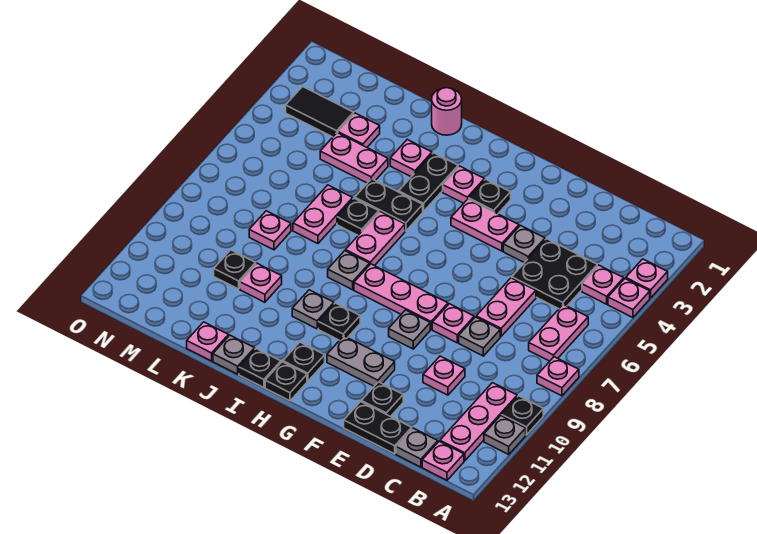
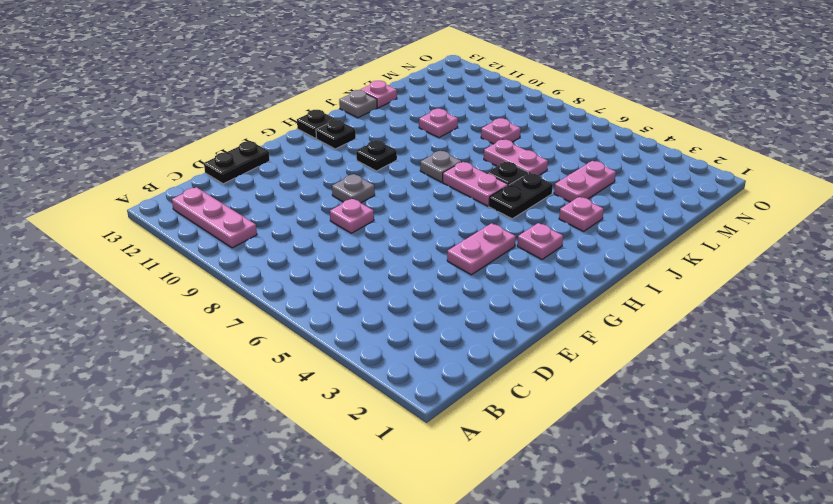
none -> pink plate A3 level 1
none -> pink plate A4 level 1
none -> pink plate A8 level 1
none -> black plate A10 level 1

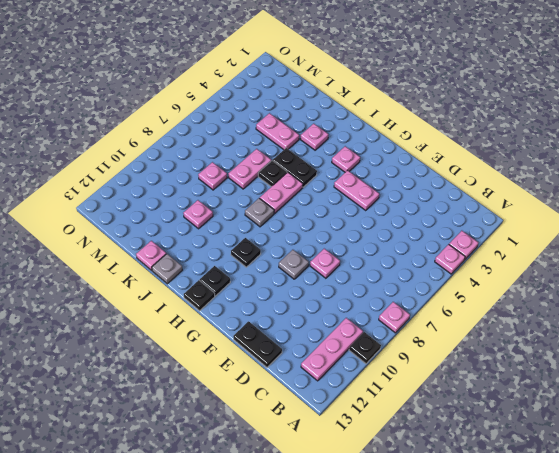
none -> grey plate A11 level 1
none -> pink plate B4 level 1
none -> pink plate B6:B7 level 1
none -> pink plate B13 level 1

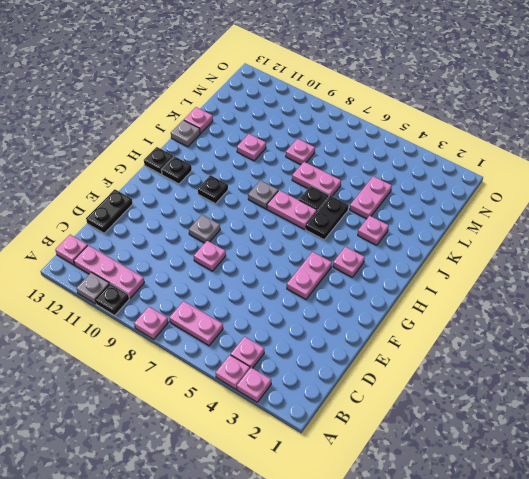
none -> black plate C4:D5 level 1
none -> grey plate C13 level 1
none -> pink plate D6:D7 level 1
none -> grey plate D8 level 1

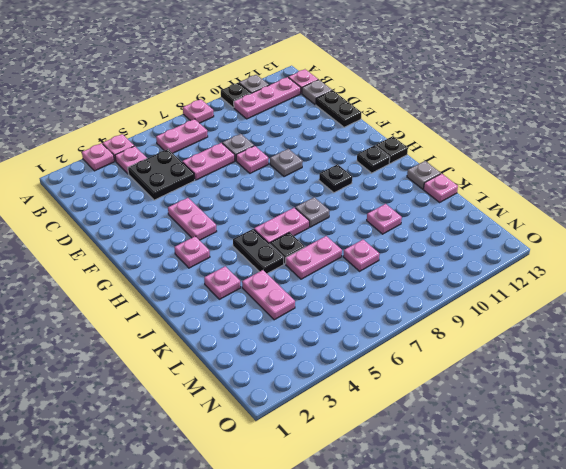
none -> pink plate D10 level 1
none -> grey plate E4 level 1
none -> black plate E12 level 1
none -> pink plate F8:H8 level 1

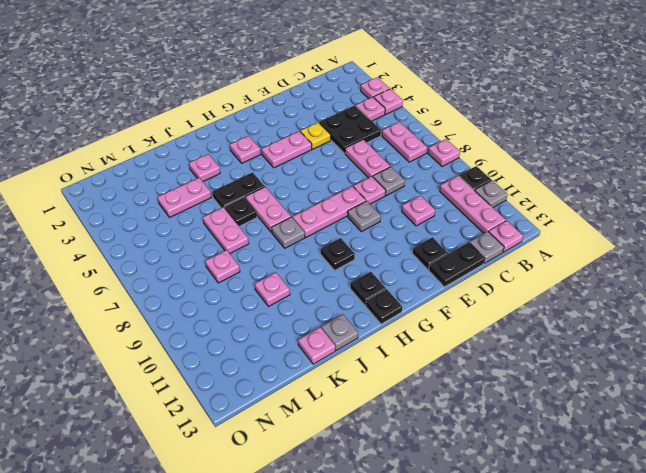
yellow plate E4 level 1 -> grey plate E4 level 1
none -> grey plate F11:G11 level 1
none -> black plate G3 level 1
none -> black plate I3:I4 level 1
none -> grey plate I10 level 1

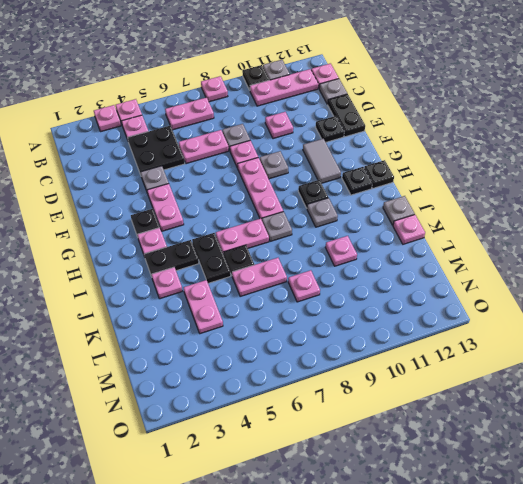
grey tile F11:G11 level 1 -> grey plate F11:G11 level 1
none -> black plate I13 level 1
none -> pink round brick J1 level 1
none -> pink plate L3 level 1
none -> black plate L10 level 1

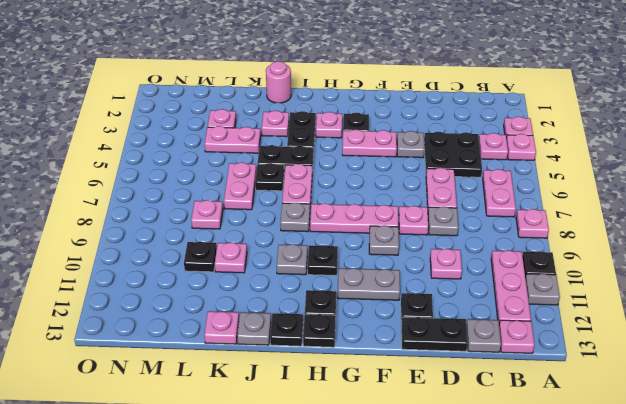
none -> black tile M3:N3 level 1

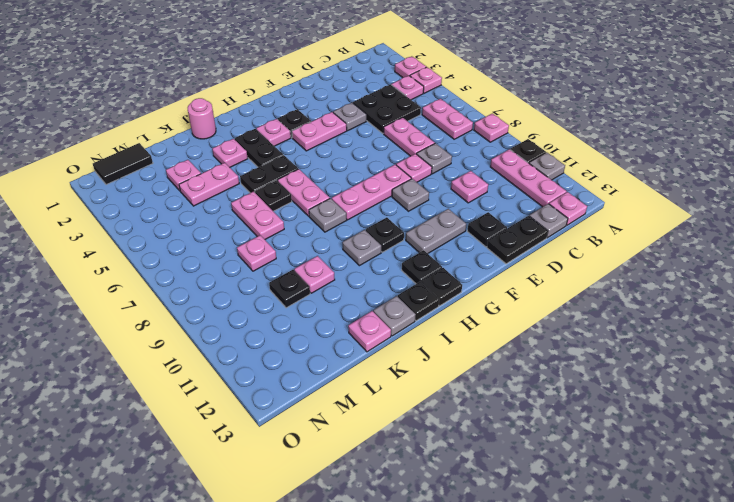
black tile M1:N1 level 1 -> black tile M3:N3 level 1

